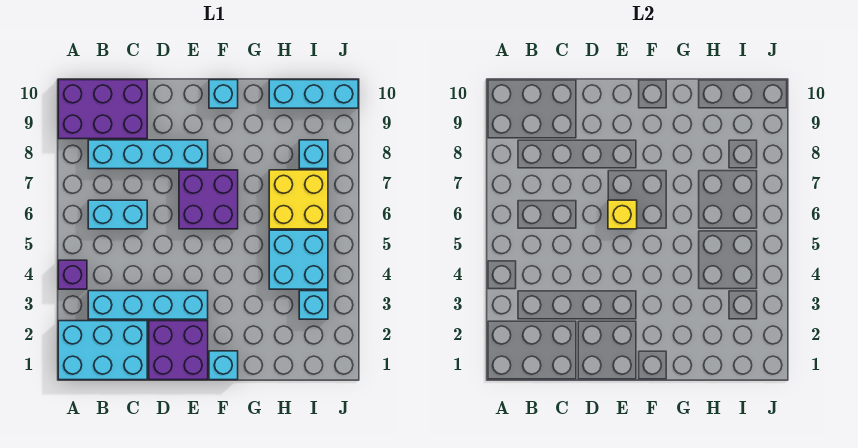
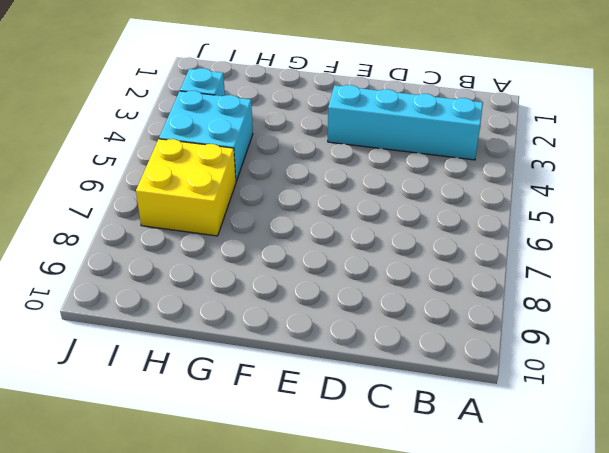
none -> cyan brick A1:C2 level 1
none -> purple brick A4 level 1
none -> purple brick A9:C10 level 1

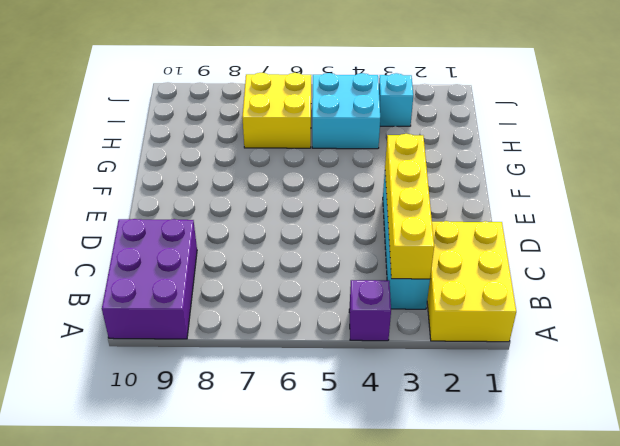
yellow brick A1:C2 level 1 -> cyan brick A1:C2 level 1
yellow brick B3:E3 level 2 -> none
none -> cyan brick B6:C6 level 1
none -> cyan brick B8:E8 level 1
none -> purple brick D1:E2 level 1

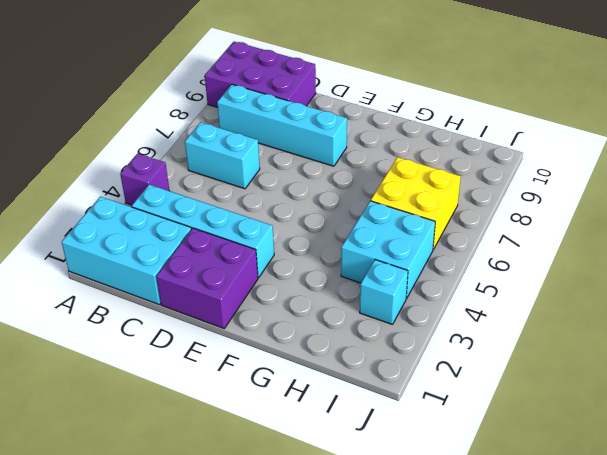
none -> purple brick E6:F7 level 1
none -> cyan brick F1 level 1
none -> cyan brick F10 level 1

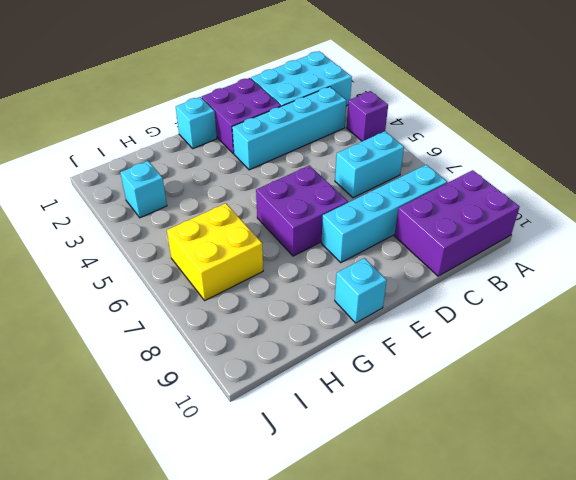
none -> cyan brick H4:I5 level 1
none -> cyan brick H10:J10 level 1
none -> cyan brick I8 level 1

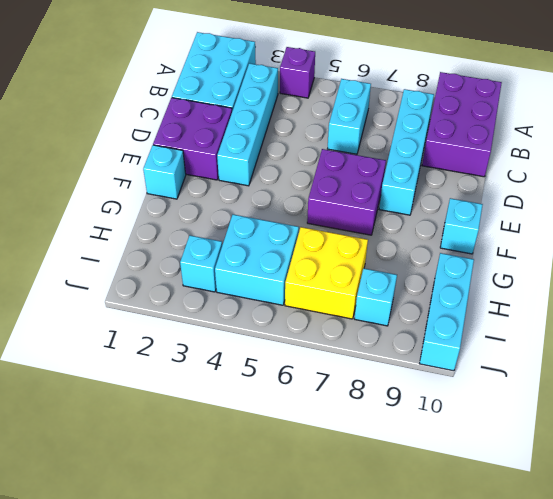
none -> yellow brick E6 level 2

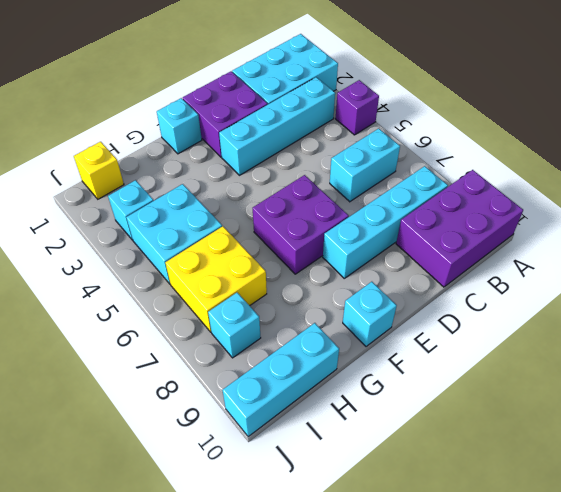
yellow brick I1 level 1 -> yellow brick E6 level 2

